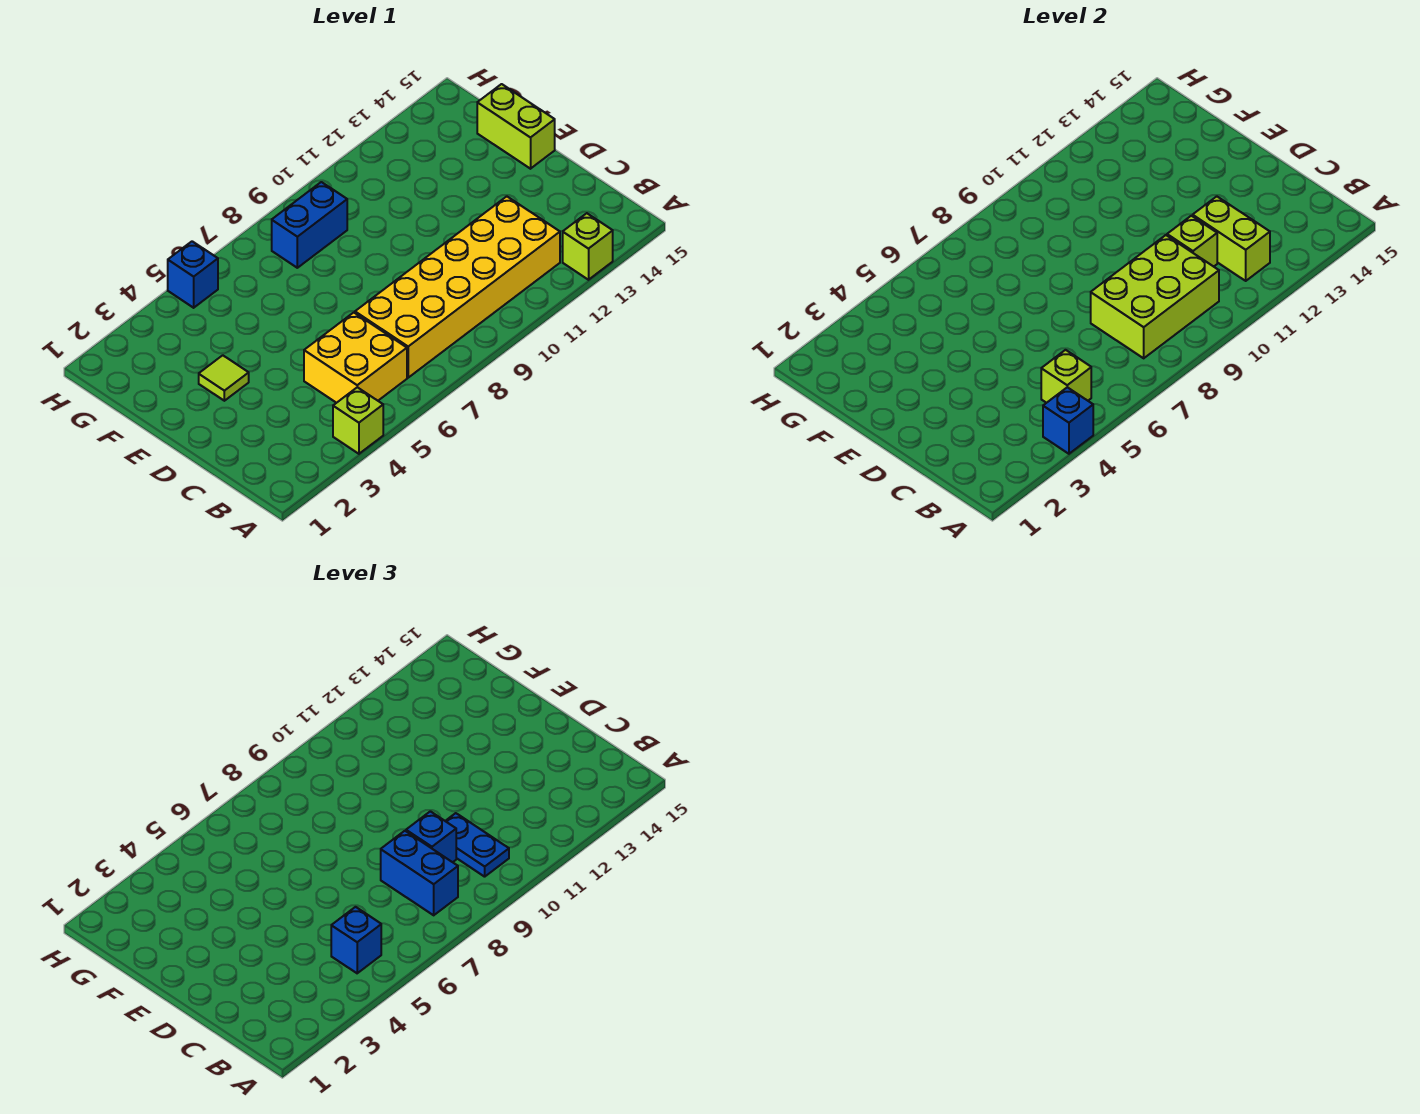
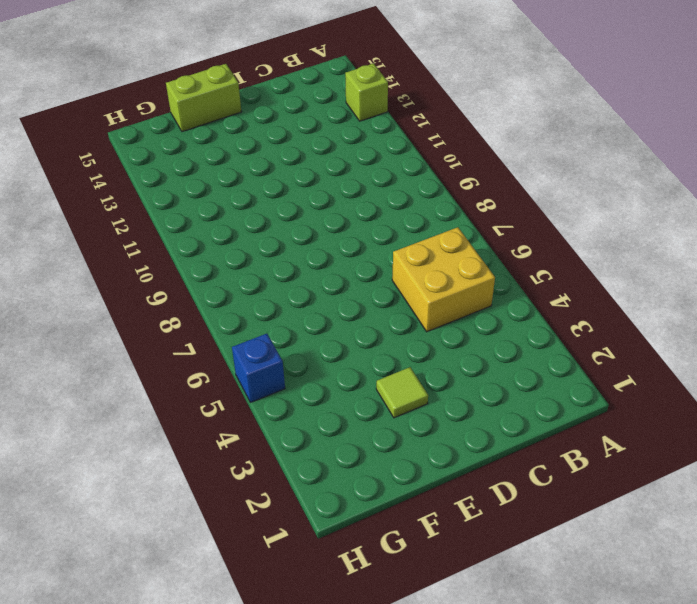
none -> lime brick A4 level 1
none -> yellow brick B7:C12 level 1
none -> blue brick G8:G9 level 1

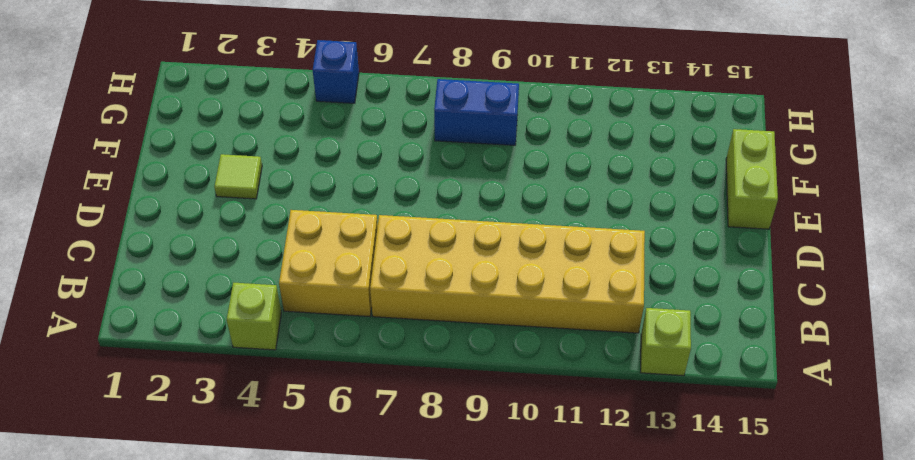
none -> blue brick A4 level 2
none -> lime brick B5 level 2
none -> lime brick B8:C10 level 2

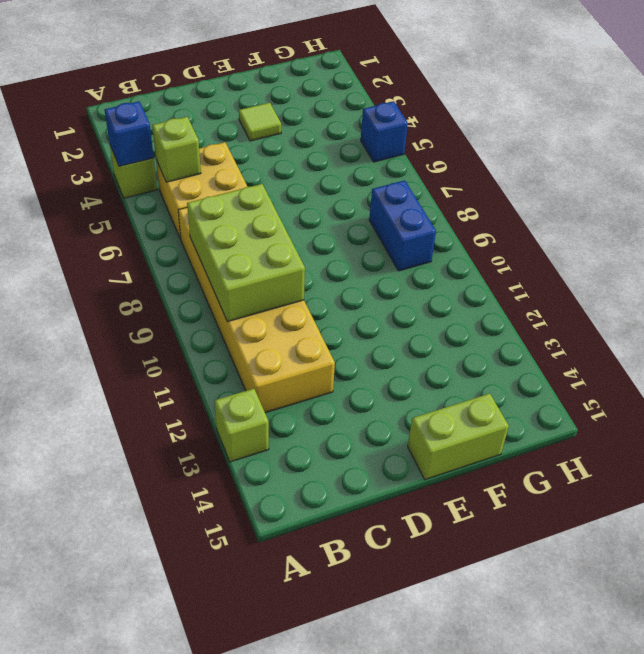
none -> lime brick B12:C12 level 2
none -> lime brick C11 level 2
none -> blue brick B5 level 3

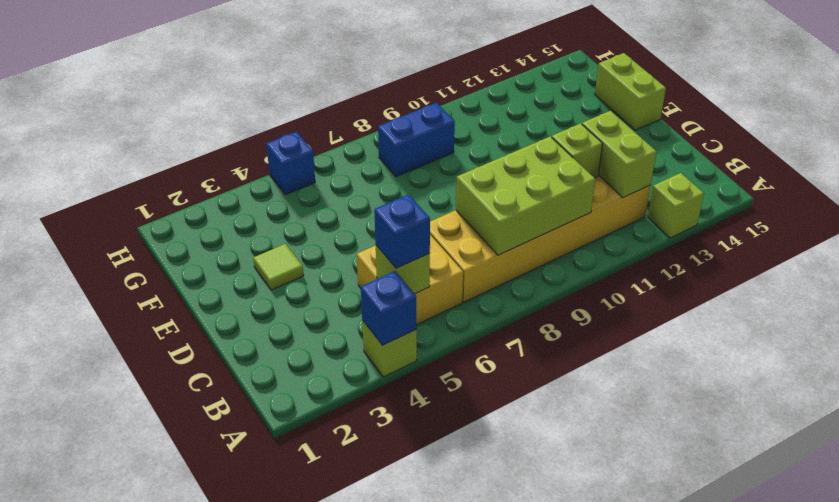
none -> blue brick B8:C8 level 3
none -> blue plate B10:C10 level 3
none -> blue brick C9 level 3

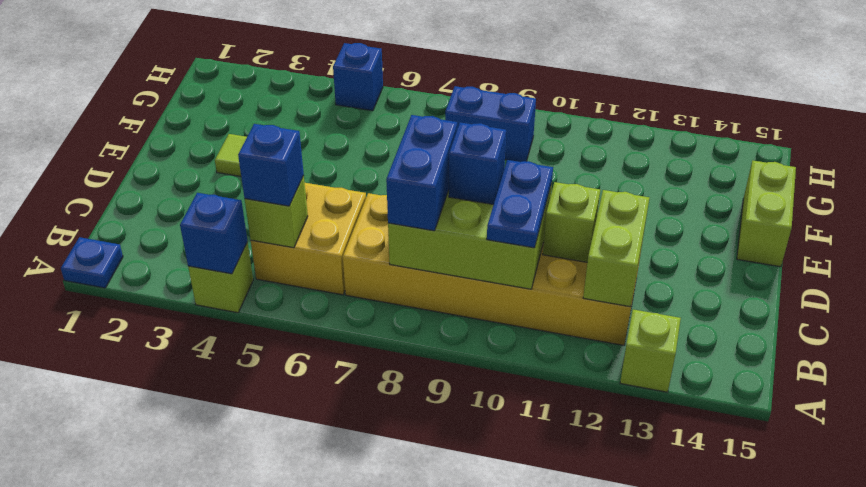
blue plate A1 level 1 -> none

